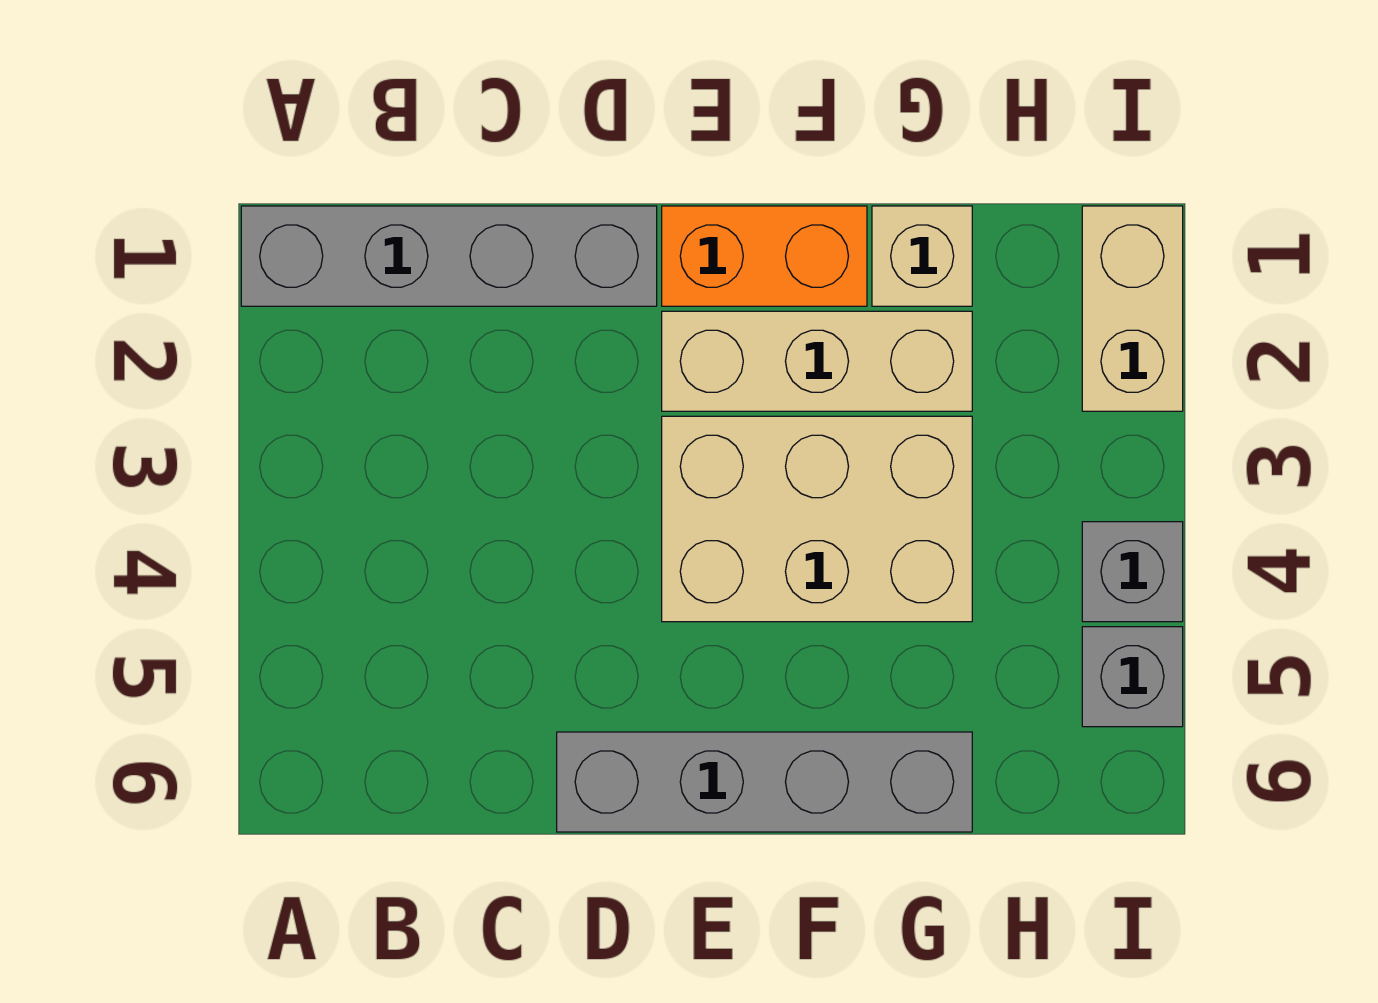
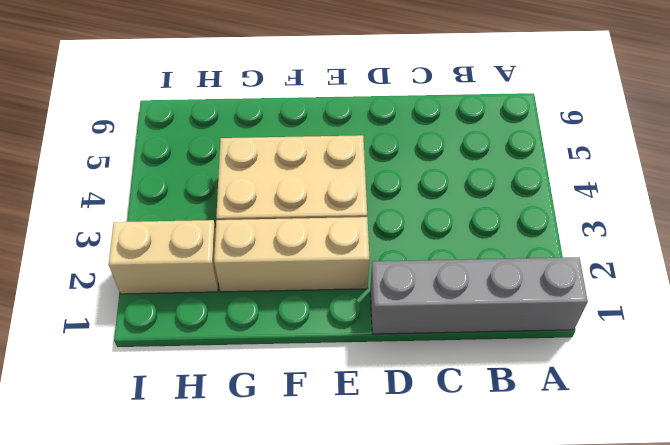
tan brick H2:I2 level 1 -> tan brick I1:I2 level 1
none -> grey brick D6:G6 level 1
none -> orange brick E1:F1 level 1

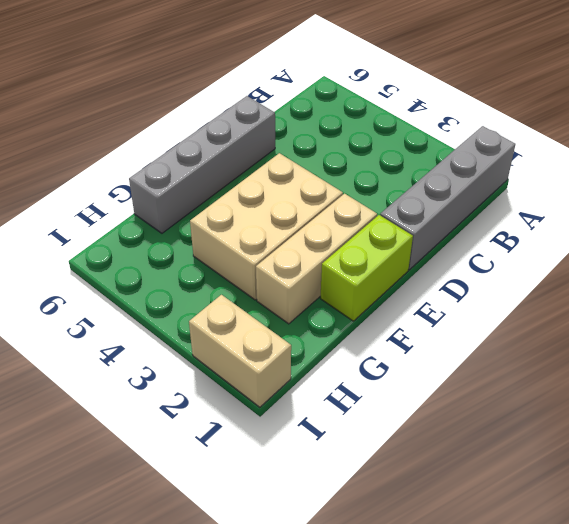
lime brick E1:F1 level 1 -> orange brick E1:F1 level 1
none -> tan brick G1 level 1
none -> grey brick I4 level 1

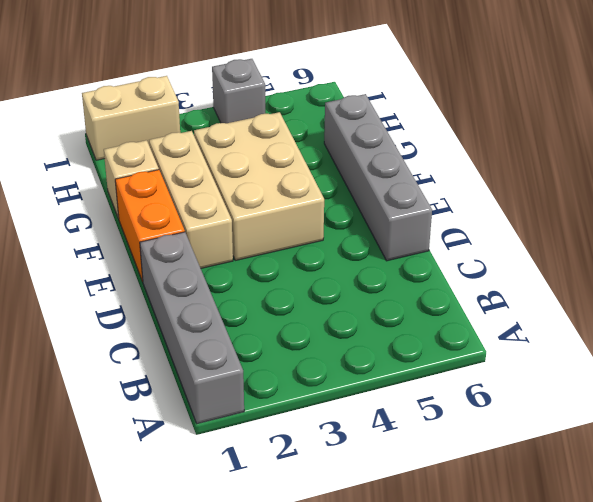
none -> grey brick I5 level 1

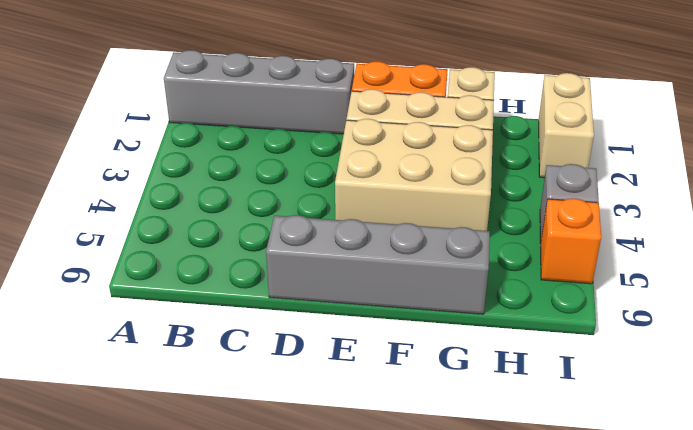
orange brick I5 level 1 -> grey brick I5 level 1

